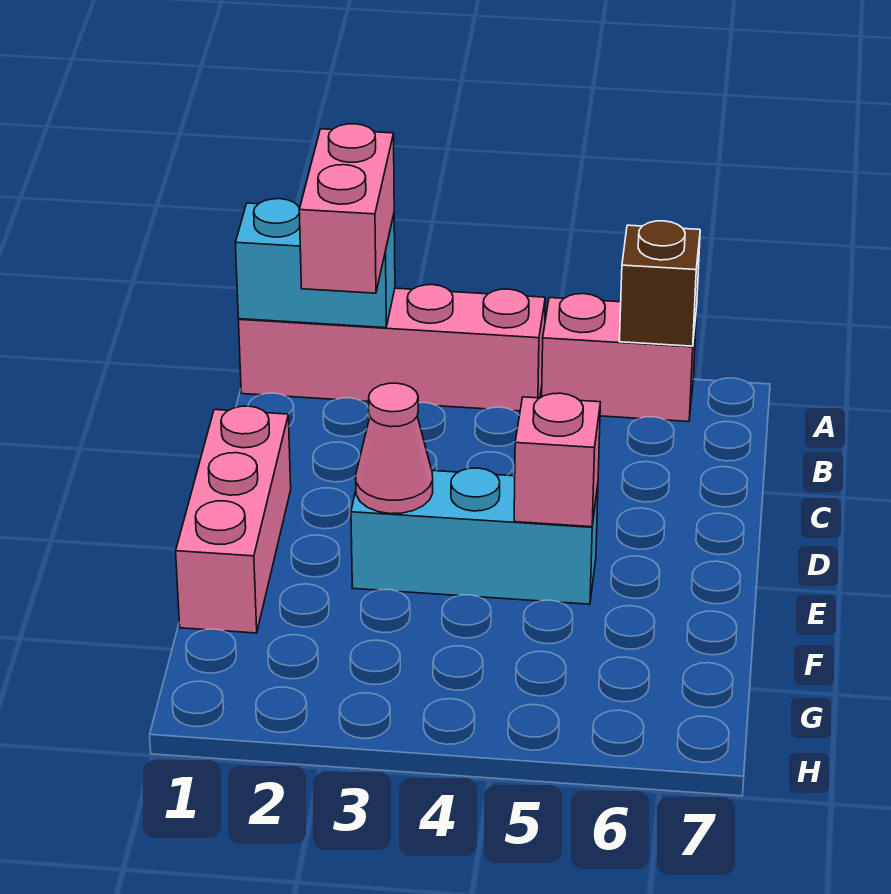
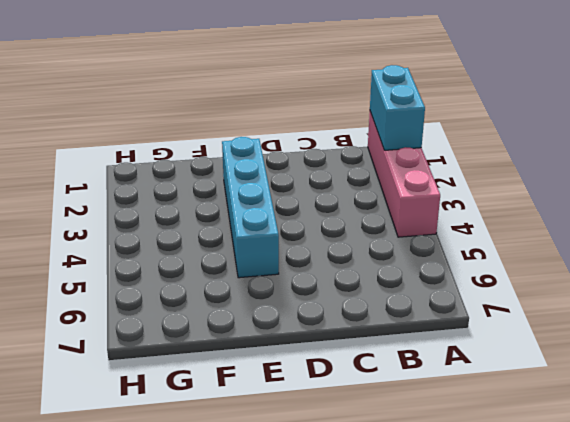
cyan brick E2:E5 level 1 -> cyan brick E3:E5 level 1
none -> pink brick A5:A6 level 1
none -> pink brick D1:F1 level 1

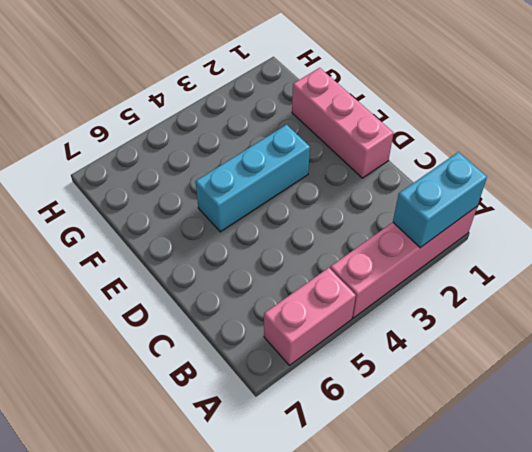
none -> brown brick A6 level 2
none -> pink cone E3 level 2

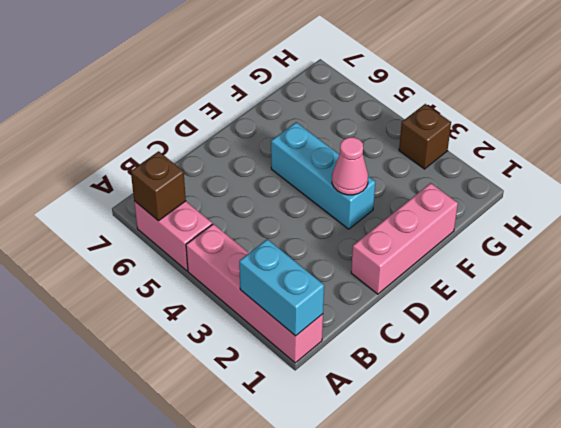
brown brick H3 level 1 -> none
none -> pink brick E5 level 2
none -> pink brick A2:B2 level 3

